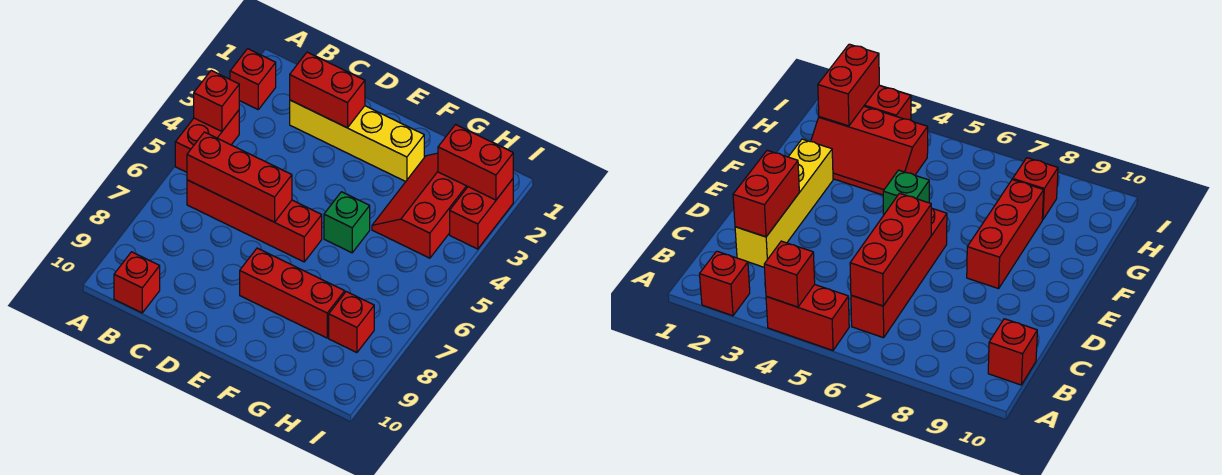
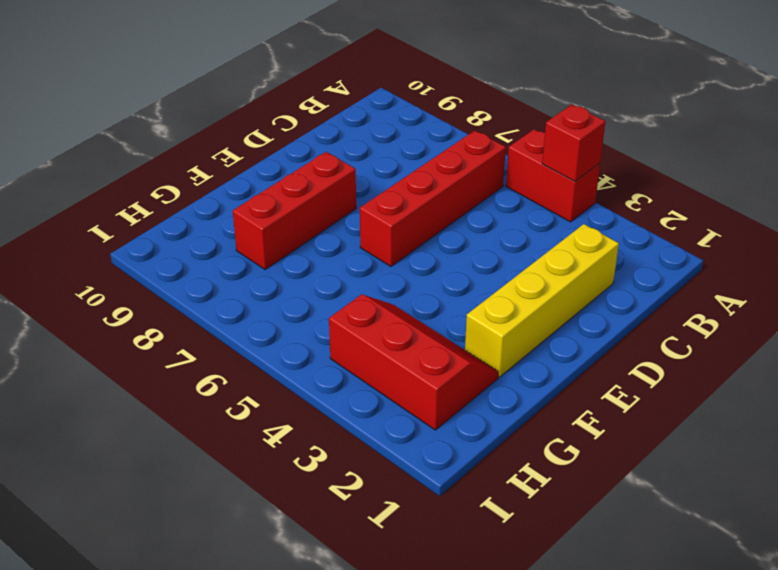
none -> red brick A2 level 1
none -> red brick B10 level 1
none -> green brick F5 level 1

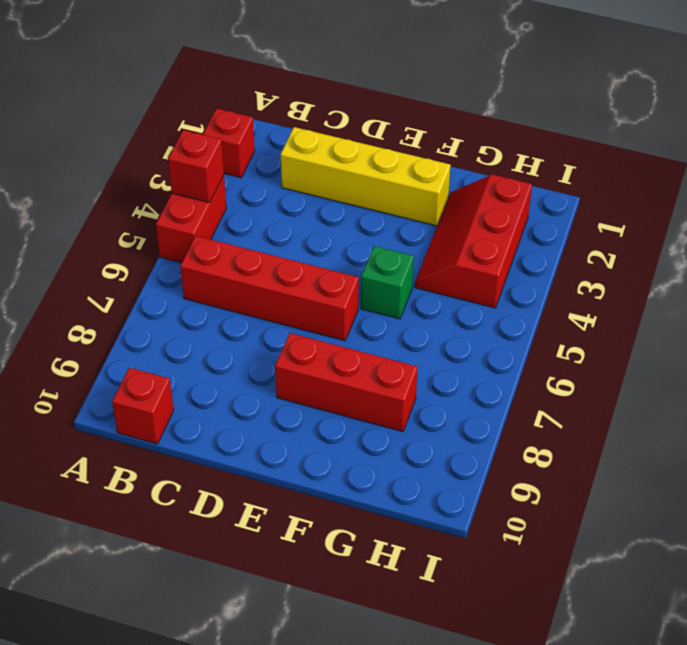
none -> red brick H8 level 1
none -> red brick I2:I3 level 1
none -> red brick B6:D6 level 2

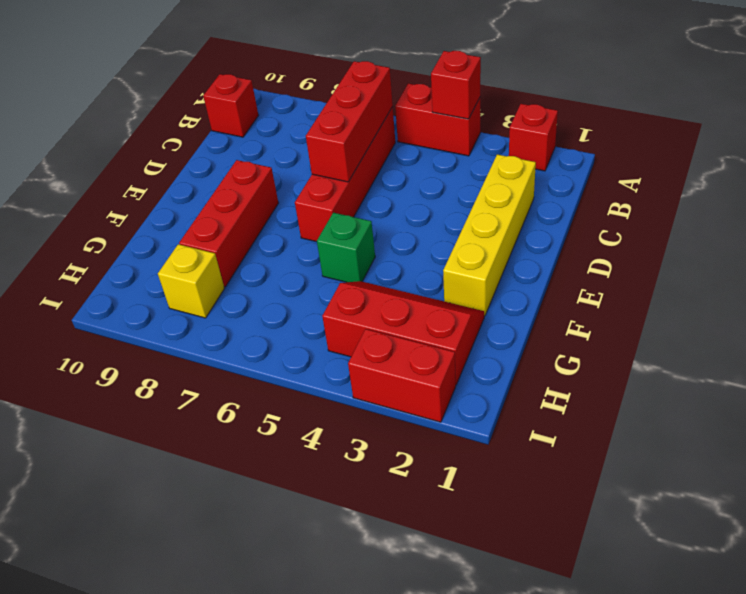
yellow brick H8 level 1 -> red brick H8 level 1
none -> red brick C2:D2 level 2
none -> red brick H2:I2 level 2

